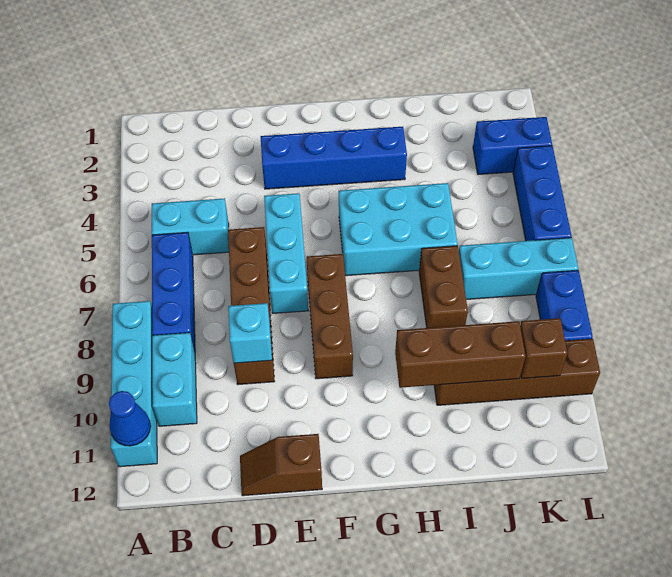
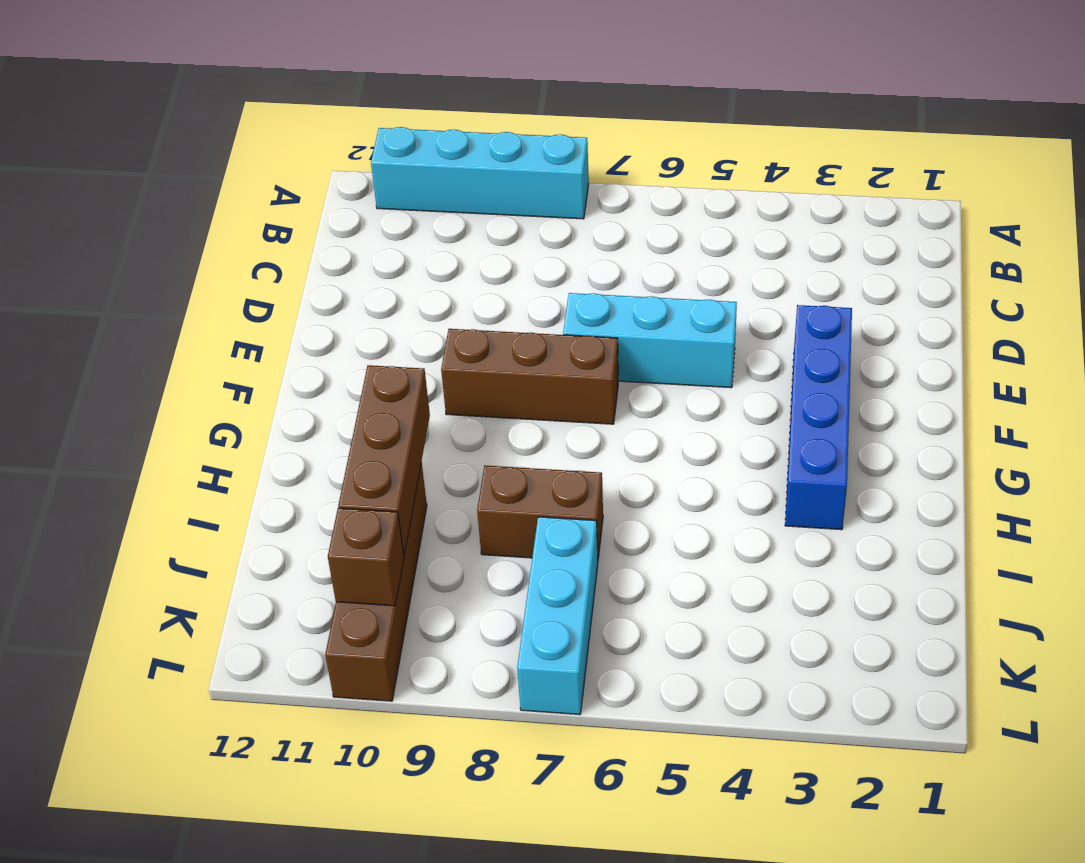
none -> cyan brick B5:C5 level 1
none -> blue brick B6:B8 level 1
none -> cyan brick B9:B10 level 1

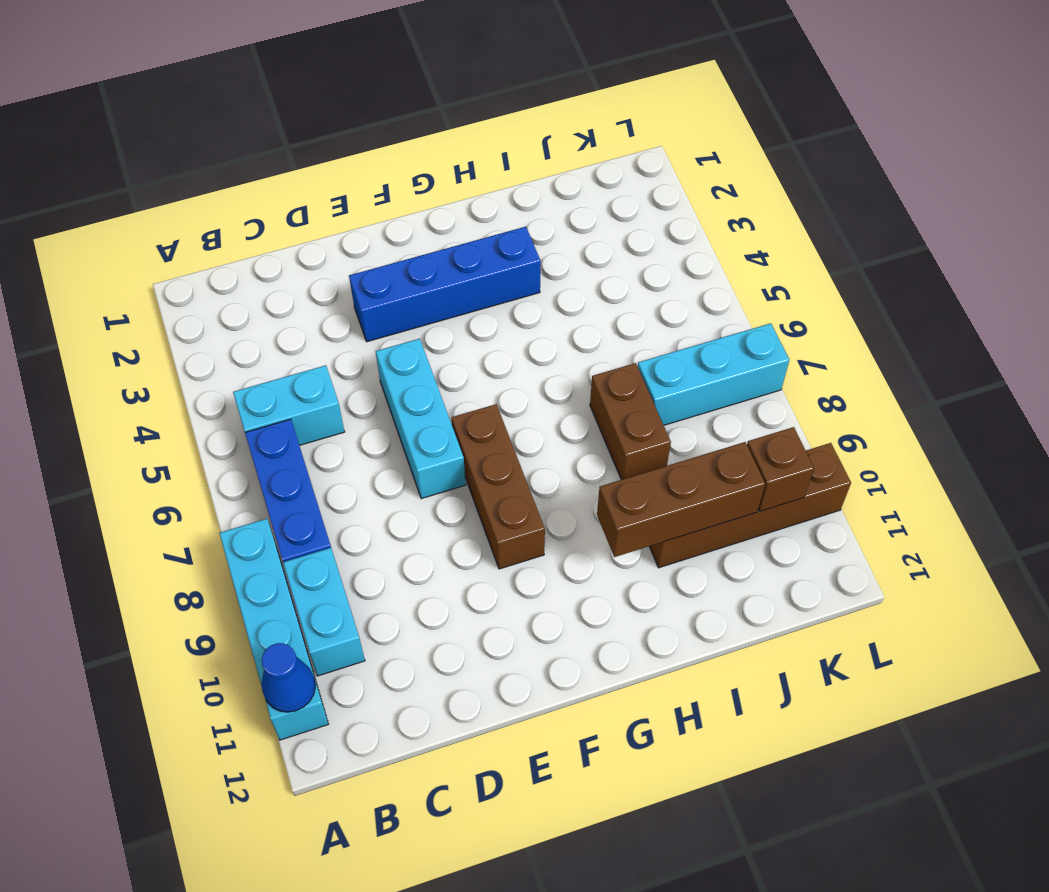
none -> brown brick D6:D9 level 1
none -> brown slope D12:E12 level 1 top E
none -> cyan brick G5:I6 level 1

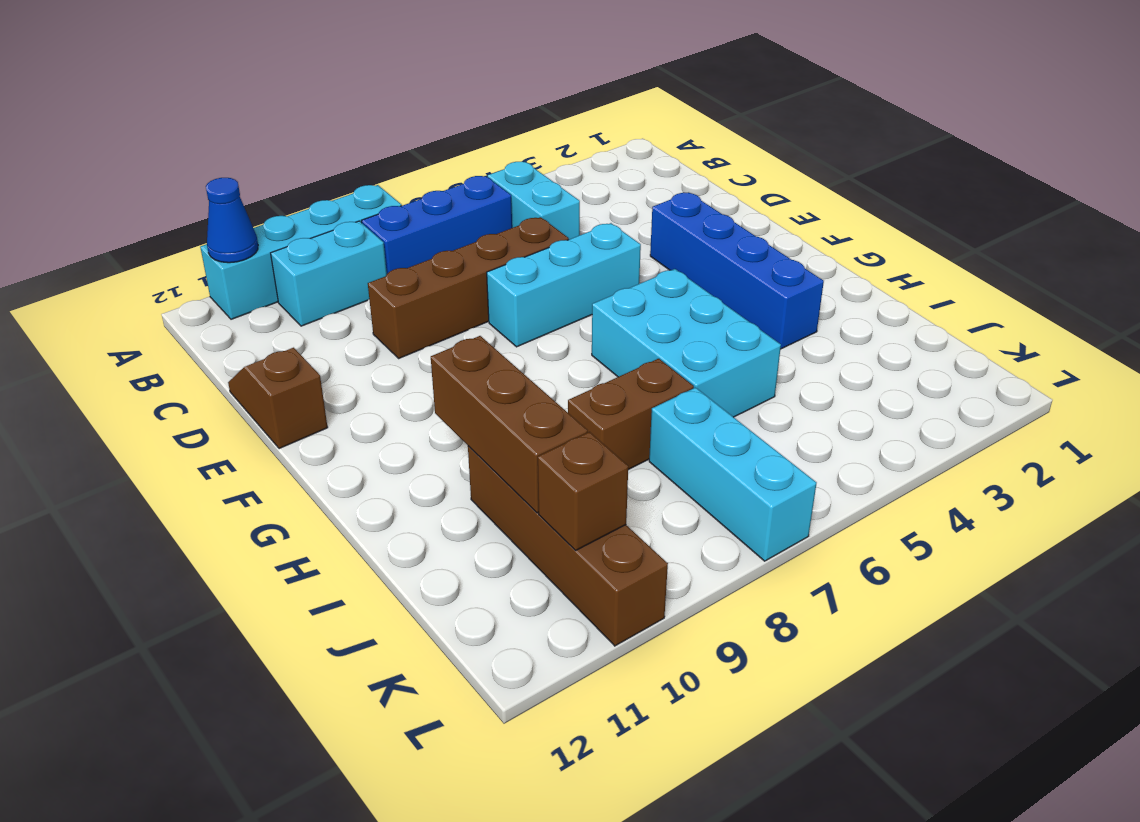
none -> brown brick F7:F9 level 1
none -> blue brick K3:L3 level 1
none -> blue brick L4:L6 level 1

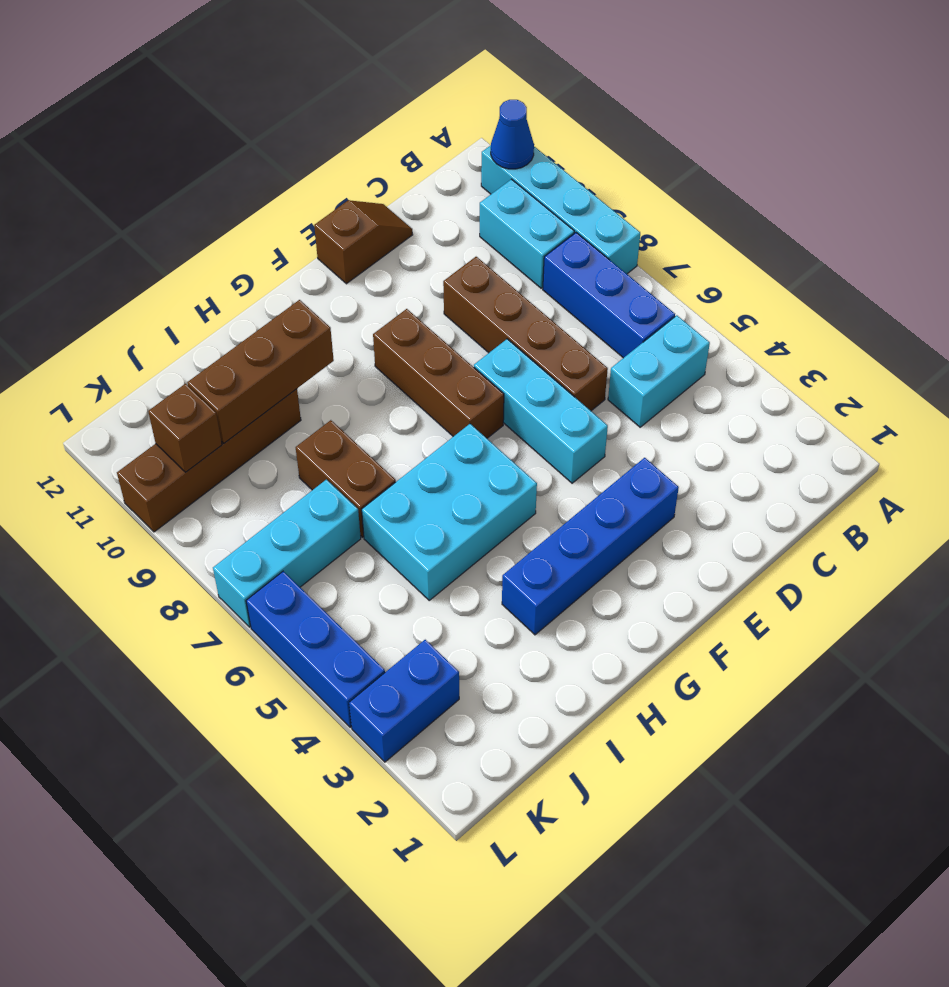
none -> blue brick L8:L9 level 1
none -> cyan brick D9 level 2

